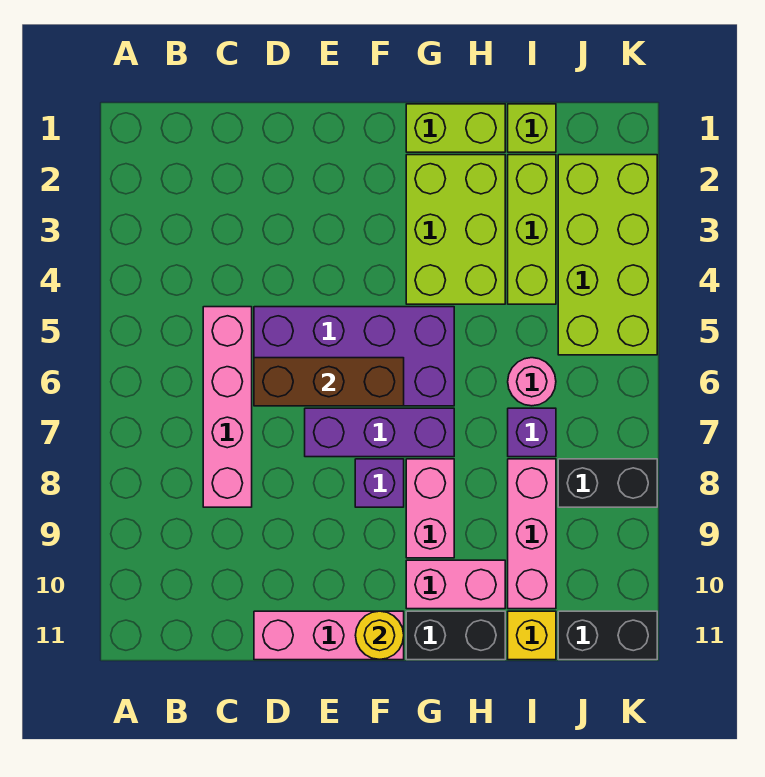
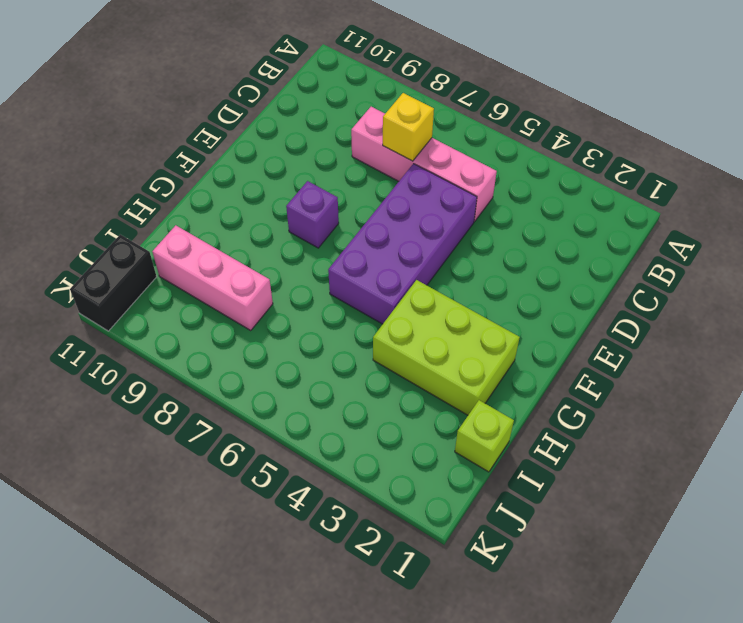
yellow brick C7 level 2 -> yellow brick I11 level 1
none -> pink brick D11:F11 level 1
none -> purple brick E7:G7 level 1
none -> lime brick G1:H1 level 1

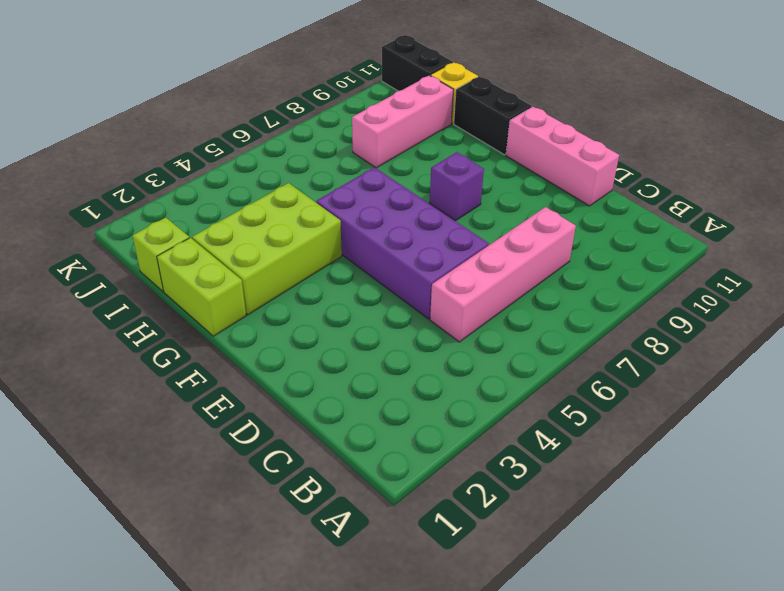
none -> purple brick E7:G7 level 1
none -> pink brick G8:G9 level 1
none -> pink brick G10:H10 level 1

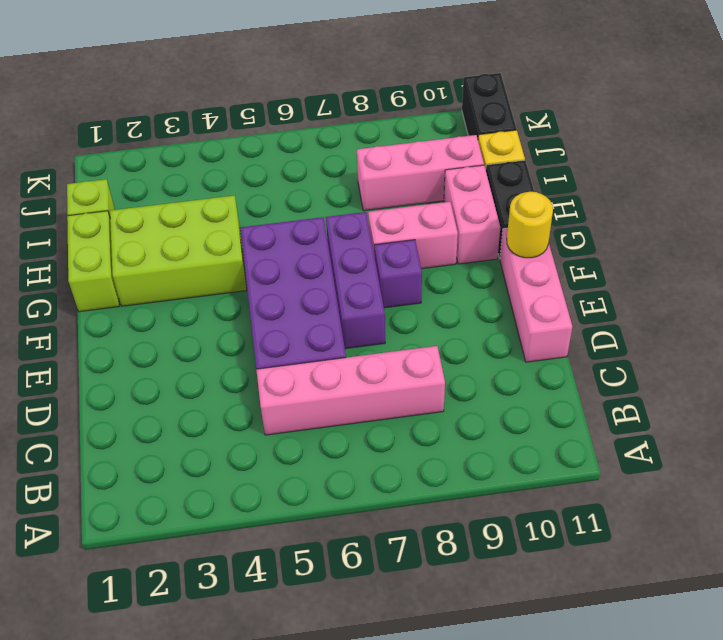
none -> lime brick I2:I4 level 1
none -> pink round brick I6 level 1
none -> purple brick I7 level 1

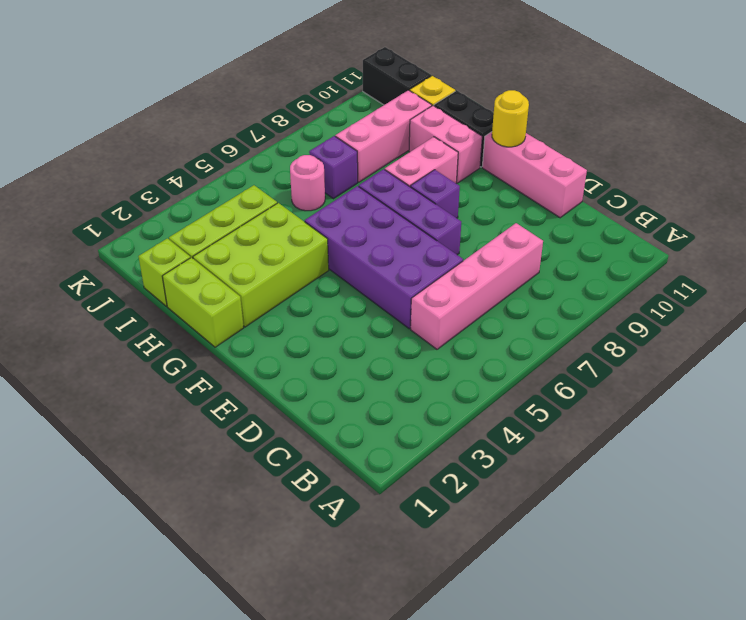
none -> lime brick J2:K5 level 1
none -> black brick J8:K8 level 1
none -> brown brick D6:F6 level 2

